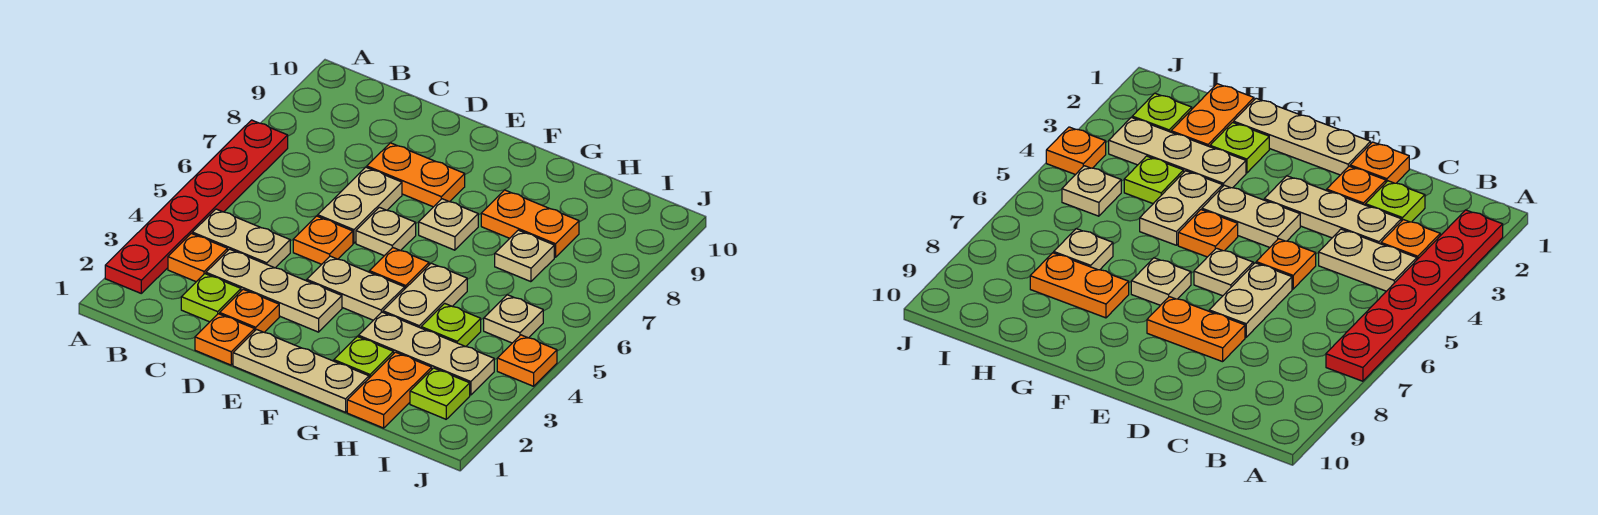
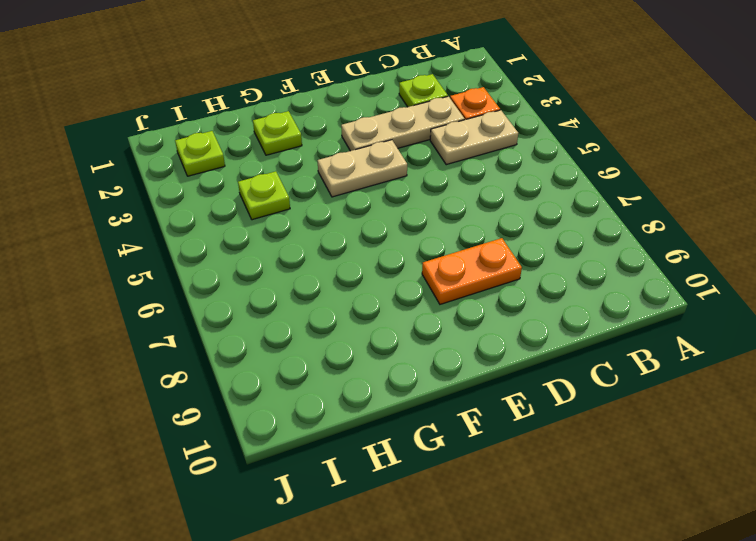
none -> red plate A2:A7 level 1
none -> orange plate D1 level 1
none -> orange plate D2 level 1

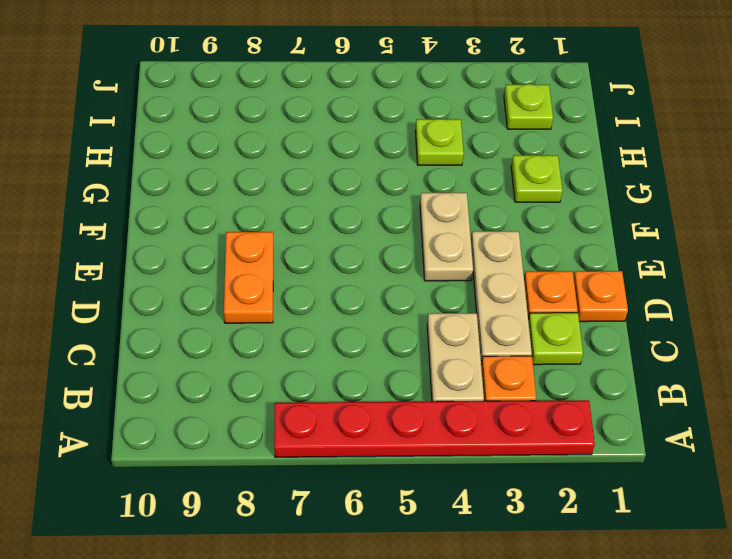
none -> orange plate D5 level 1
none -> tan plate D6:D7 level 1
none -> tan plate E1:G1 level 1

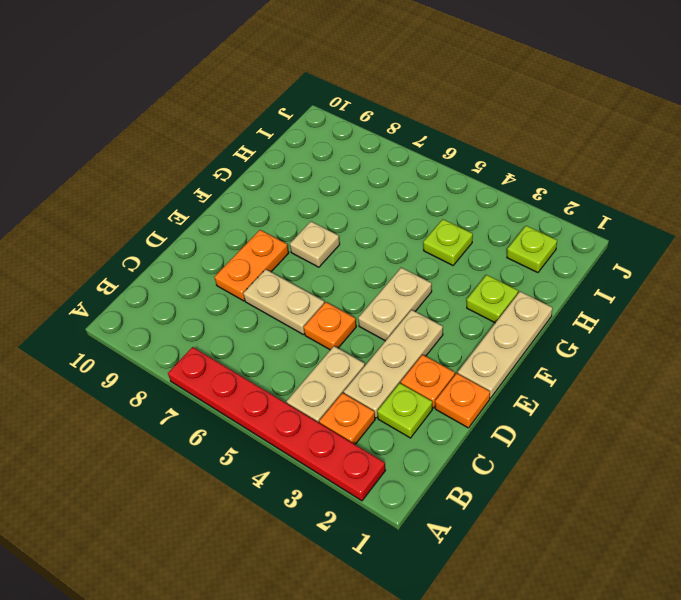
none -> tan plate E6 level 1
none -> orange plate F5 level 1
none -> tan plate G3:I3 level 1

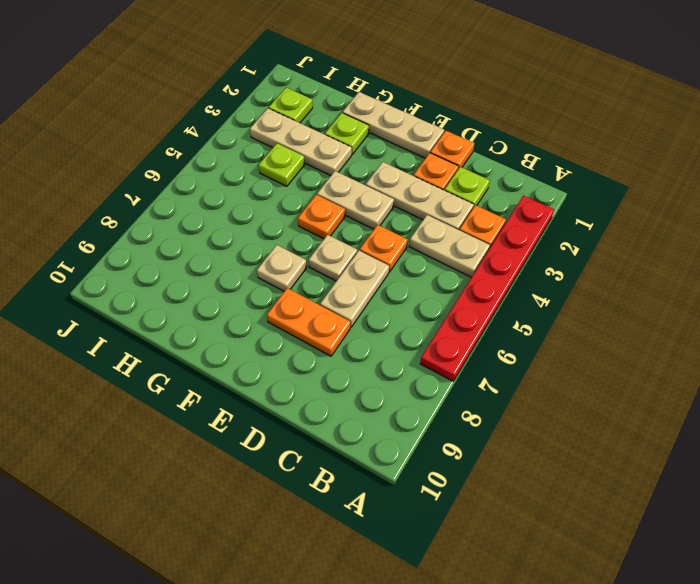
none -> tan plate G4:G5 level 1
none -> orange plate G8:H8 level 1
none -> orange plate H1:H2 level 1

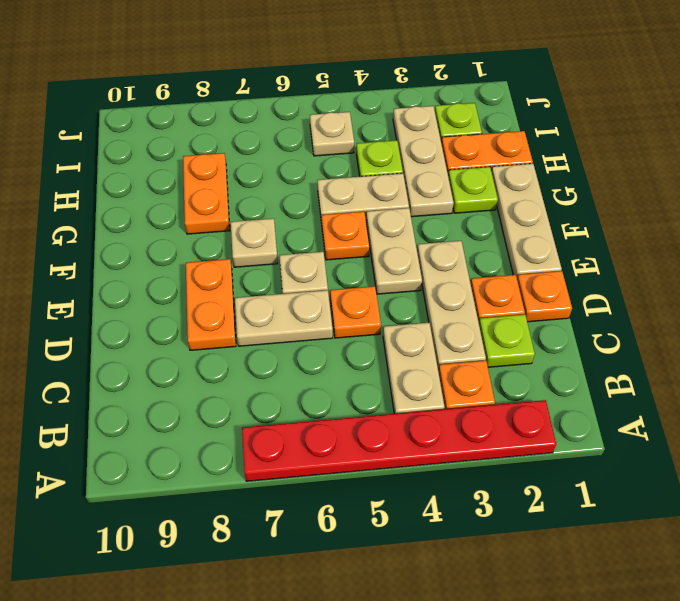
none -> tan plate H7 level 1
none -> orange plate J4 level 1

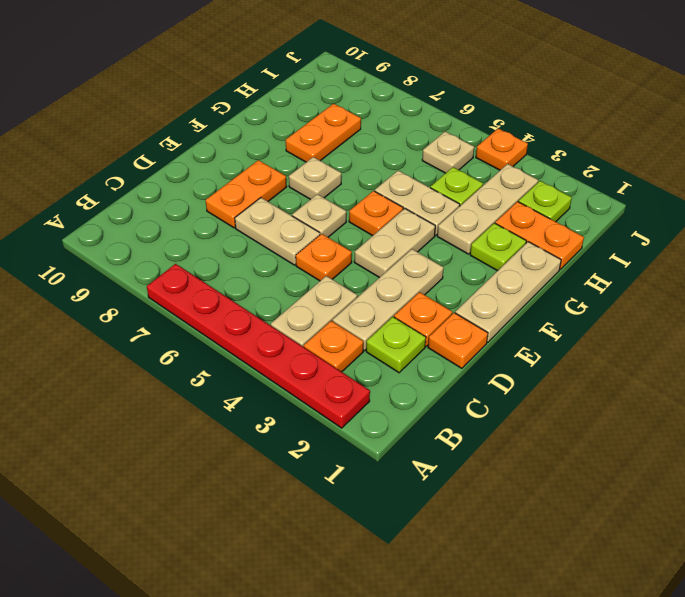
none -> tan plate H7 level 1

